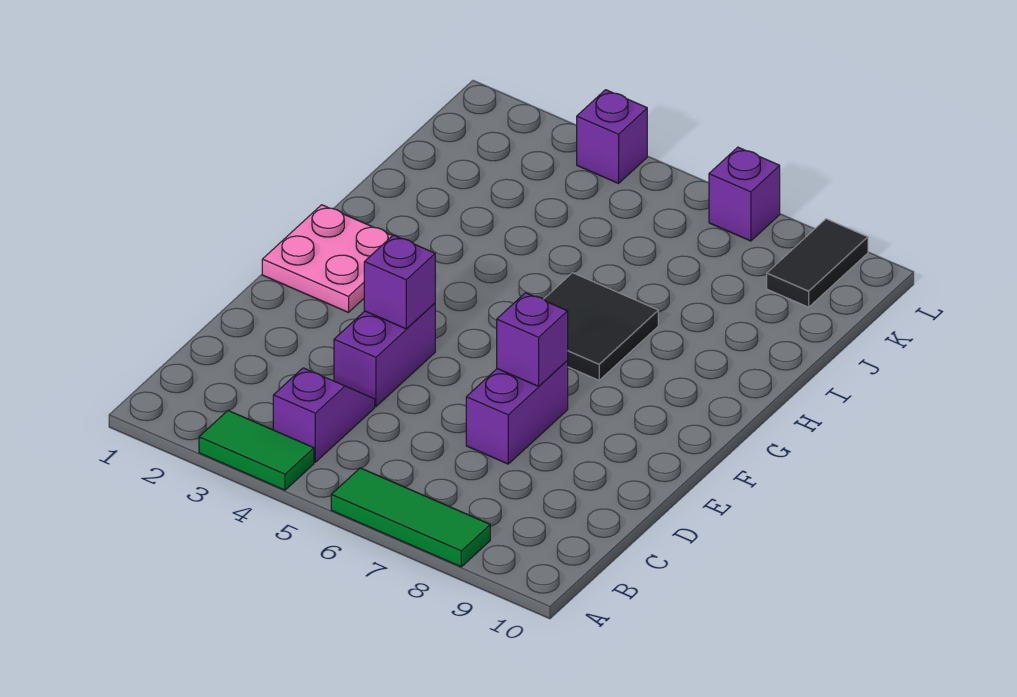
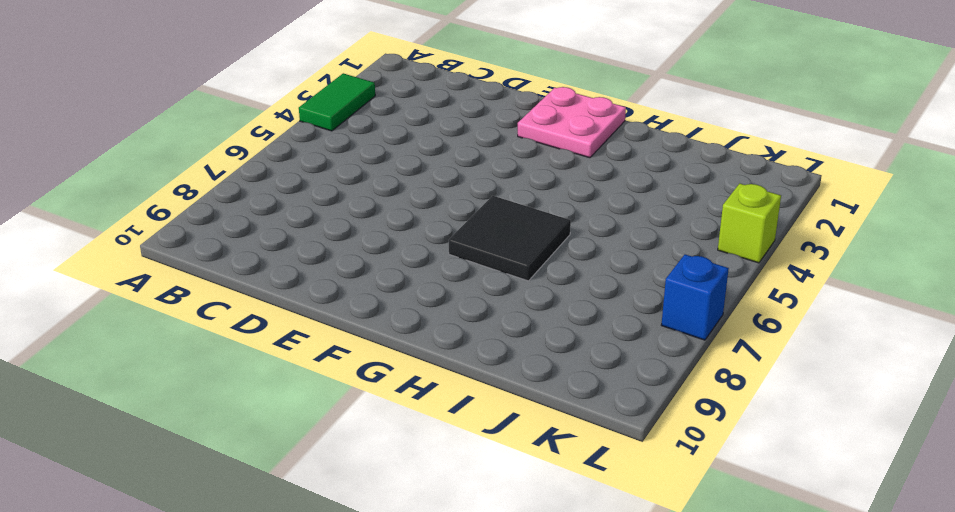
lime brick L4 level 1 -> purple brick L4 level 1
blue brick L7 level 1 -> purple brick L7 level 1
none -> green tile A6:A8 level 1
none -> purple slope B4:C4 level 1 top B
none -> purple brick D4:E4 level 1

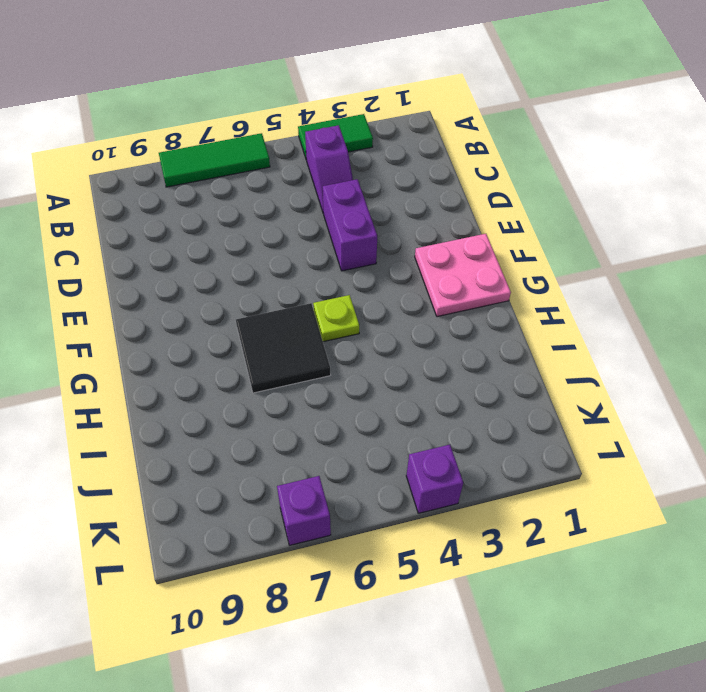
lime plate G5 level 1 -> none
none -> purple brick D7:E7 level 1
none -> black tile K9:L9 level 1
none -> purple brick E4 level 2

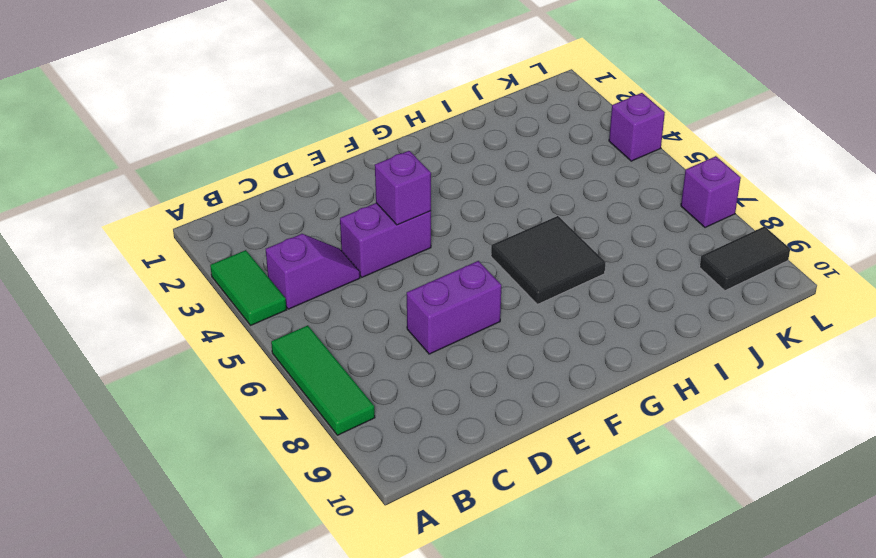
none -> pink plate F1:G2 level 1
none -> purple brick E7 level 2

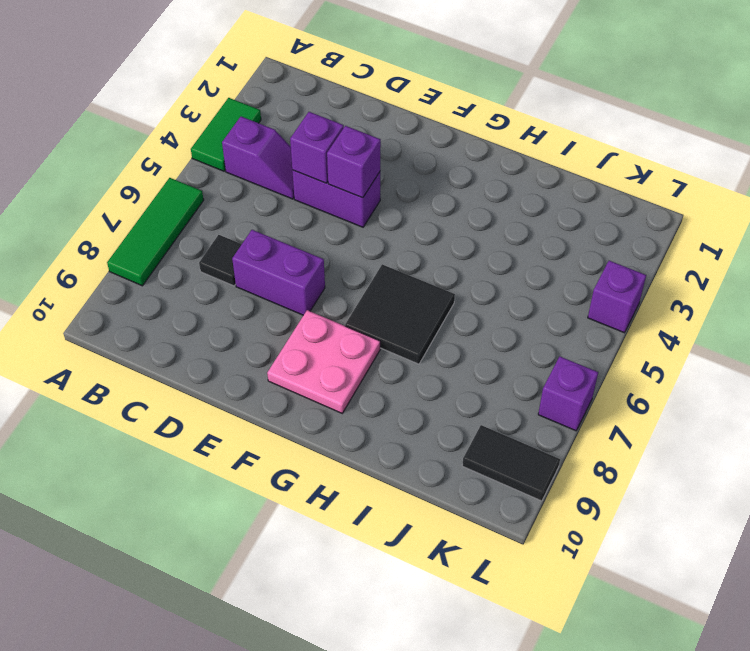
black tile C7 level 1 -> none
purple brick D4 level 2 -> purple brick E7 level 2
pink plate F8:G9 level 1 -> pink plate F1:G2 level 1

